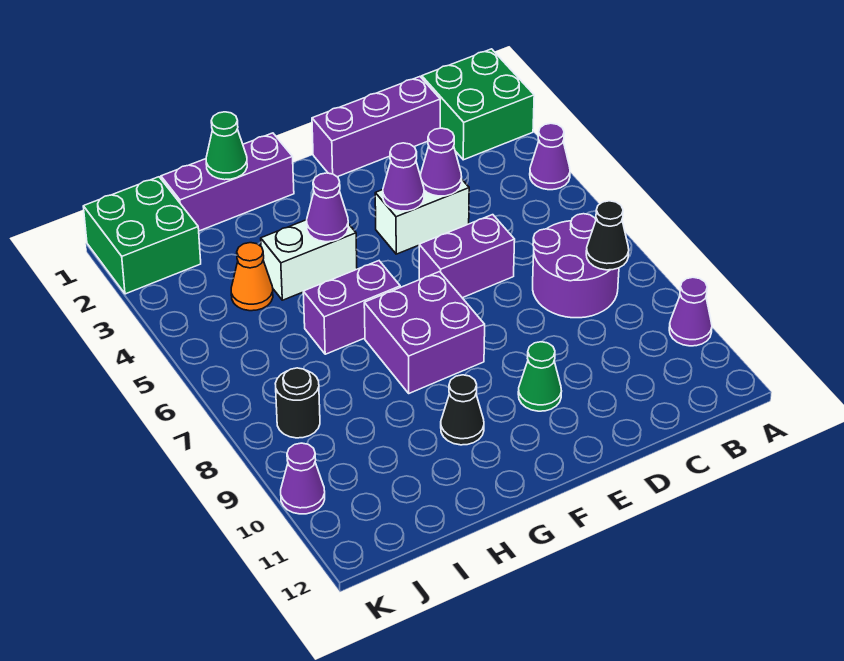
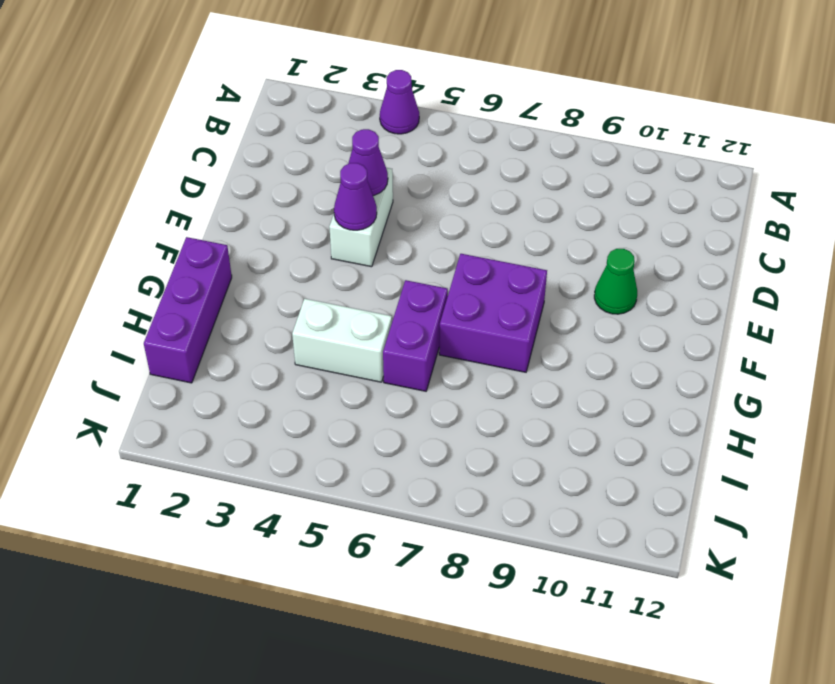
white brick H4:H5 level 1 -> white brick G4:H4 level 1
none -> green brick A1:B2 level 1
none -> purple cone A10 level 1
none -> purple round brick B7:C8 level 1

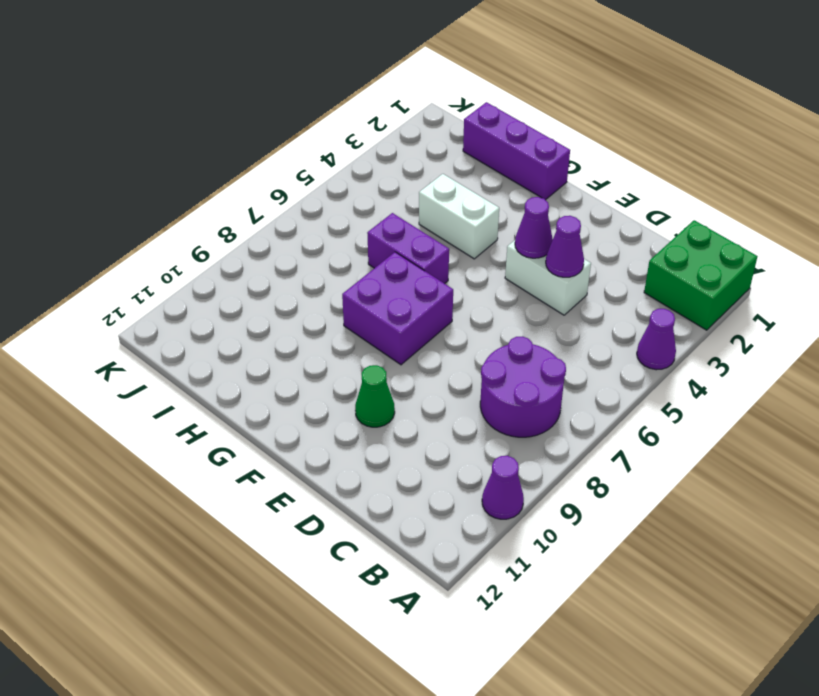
none -> purple brick C1:E1 level 1
none -> purple brick D6:E6 level 1
none -> black cone G10 level 1

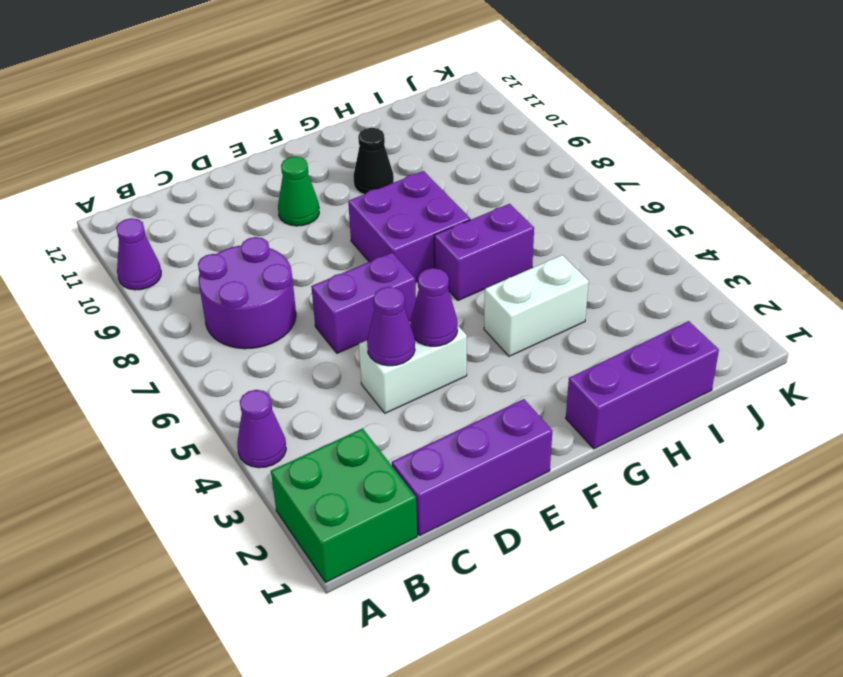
none -> orange cone I4 level 1
none -> green brick J1:K2 level 1
none -> black round brick J8 level 1

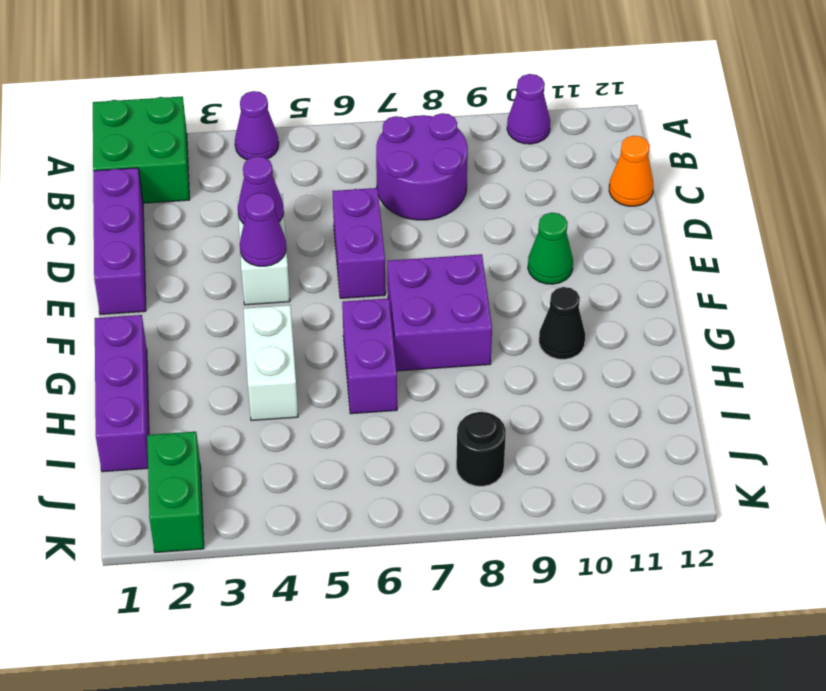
orange cone C12 level 1 -> orange cone I4 level 1
green brick J2:K2 level 1 -> green brick J1:K2 level 1
none -> purple cone K10 level 1
none -> black cone B8 level 2
none -> purple cone G4 level 2

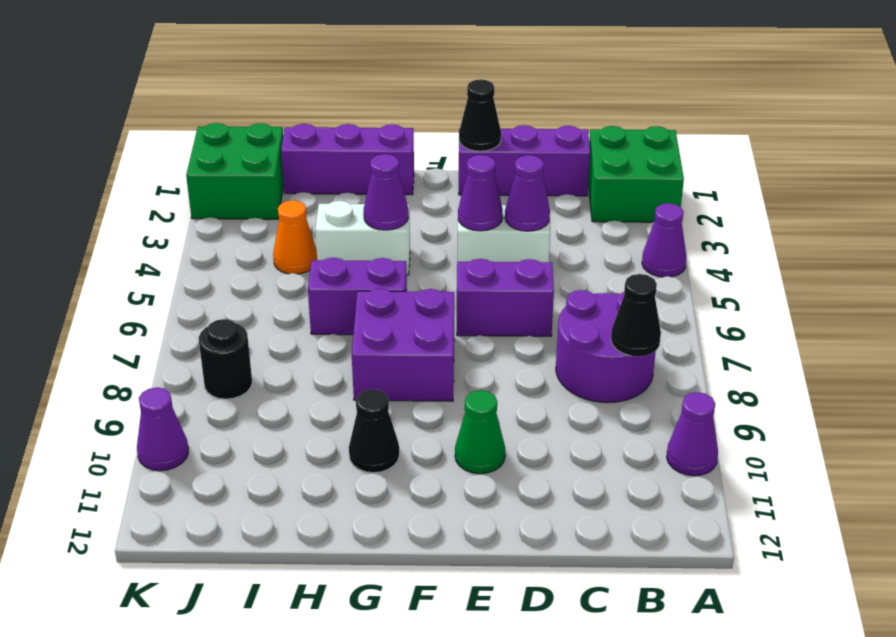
black cone E1 level 2 -> none
none -> green cone H1 level 2

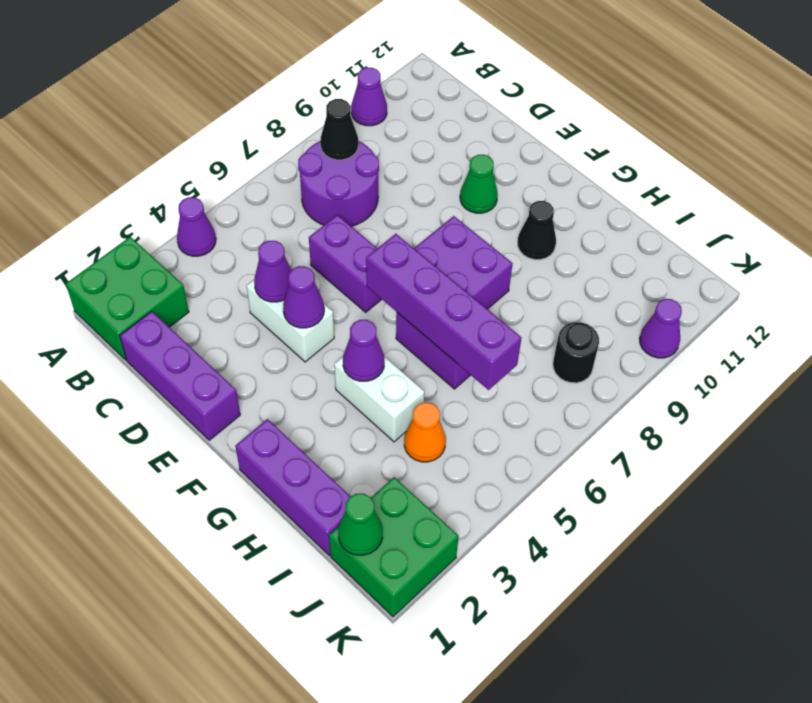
purple brick F6:I6 level 2 -> none
green cone J1 level 2 -> green cone H1 level 2

